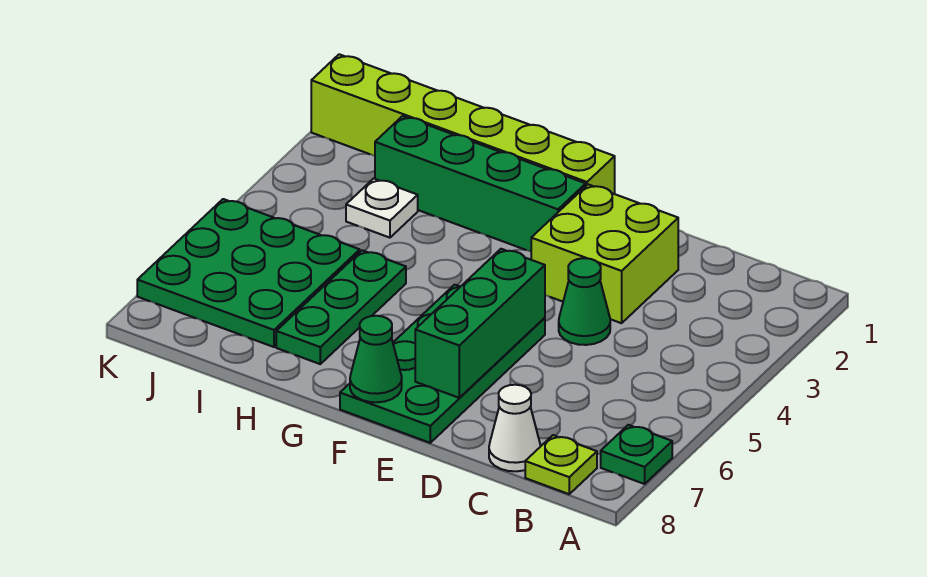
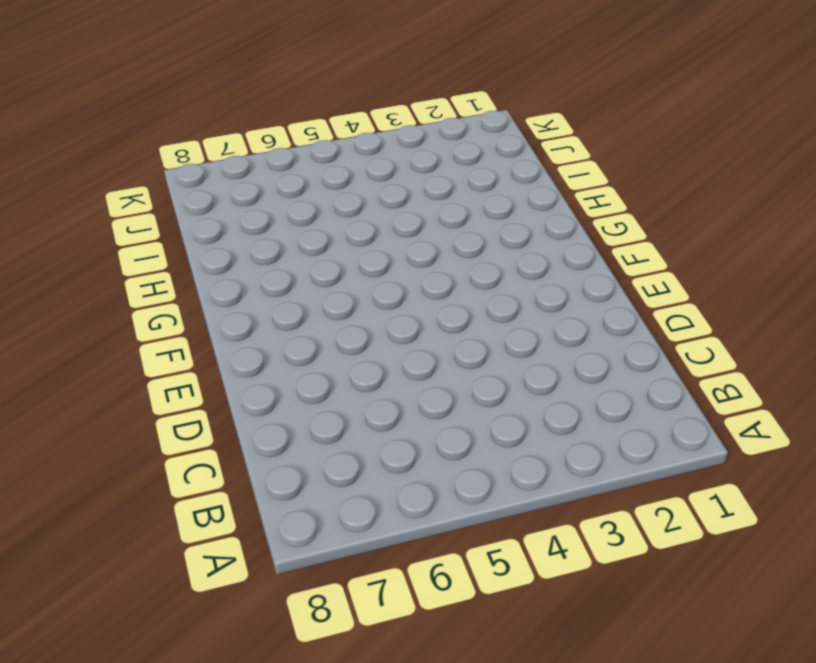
none -> green plate A7 level 1
none -> lime plate B8 level 1
none -> white cone C8 level 1

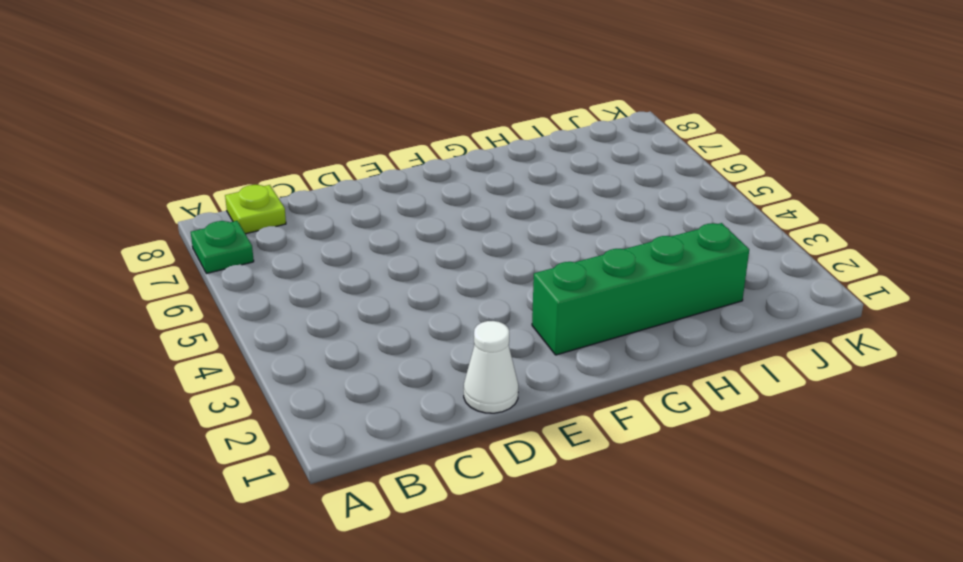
white cone D1 level 1 -> white cone C8 level 1
none -> lime brick D2:E3 level 1
none -> green cone D4 level 1
none -> green plate E5:F8 level 1

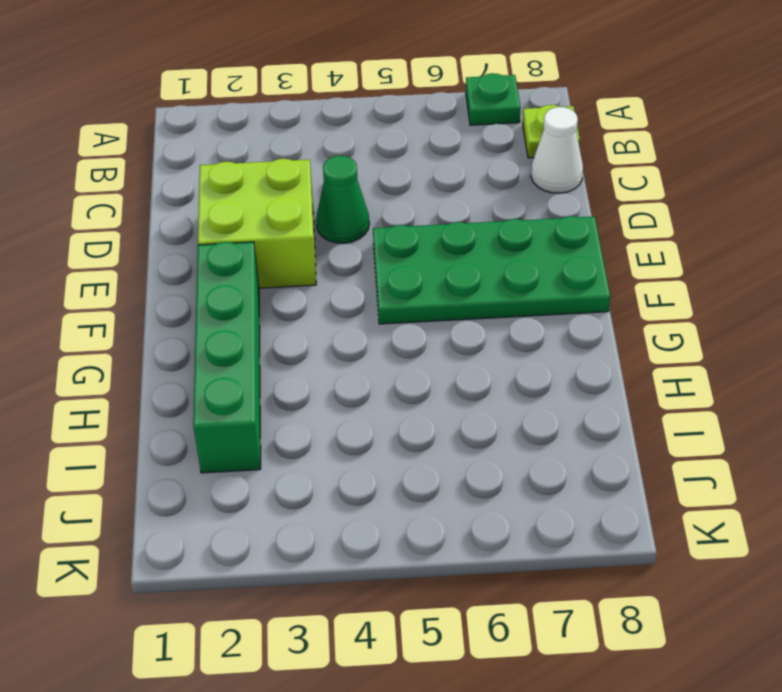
none -> lime brick F1:K1 level 1
none -> green plate H5:H7 level 1
none -> white plate I3 level 1

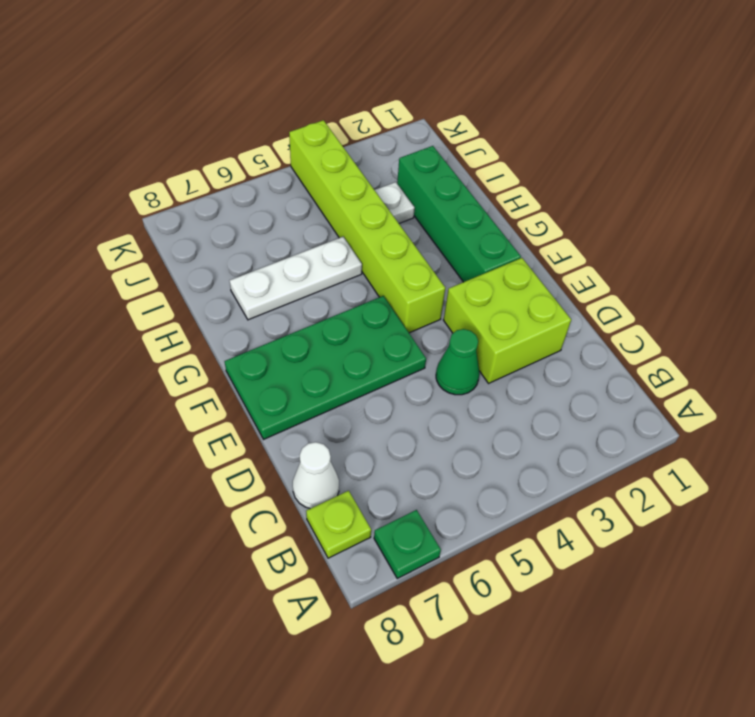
lime brick F4:K4 level 1 -> lime brick F1:K1 level 1
white plate H5:H7 level 1 -> green plate H5:H7 level 1
none -> green plate I5:K7 level 1
none -> green brick E5:E7 level 2
none -> green cone F8 level 2

